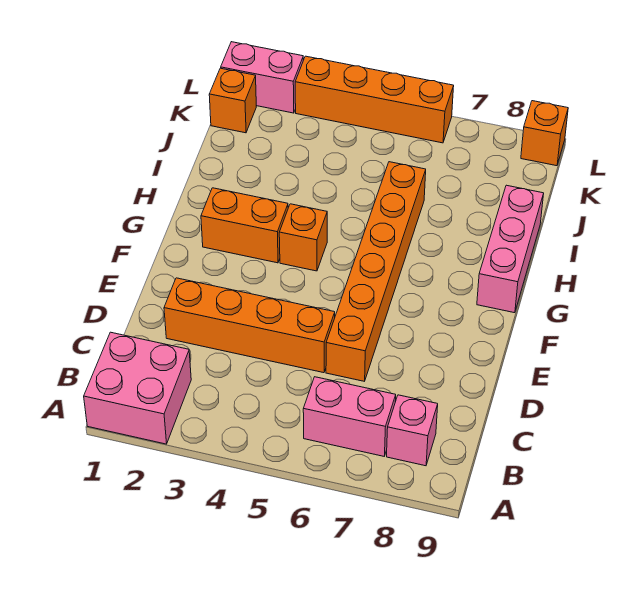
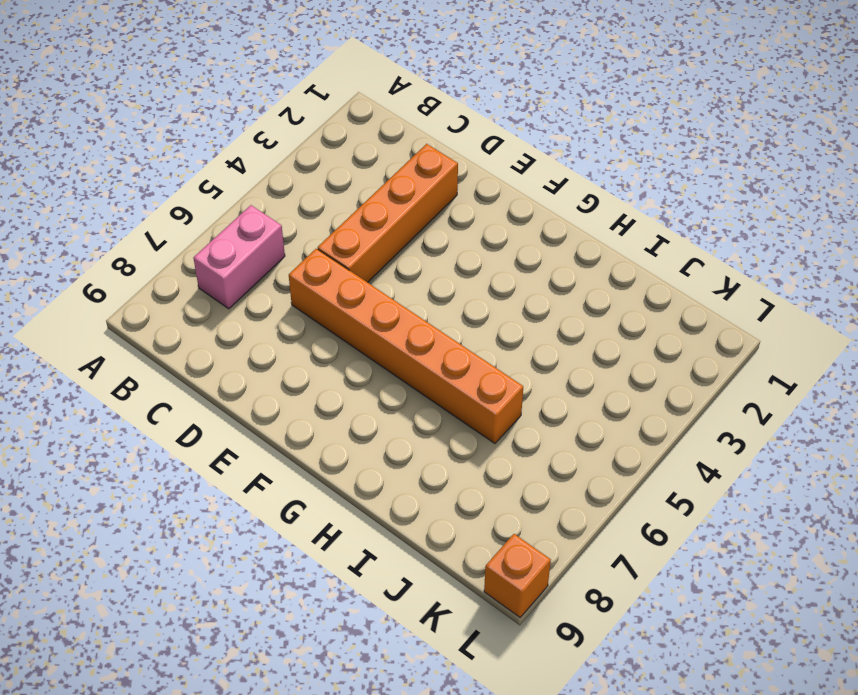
none -> pink brick A1:B2 level 1
none -> pink brick B8 level 1
none -> orange brick G2:G3 level 1

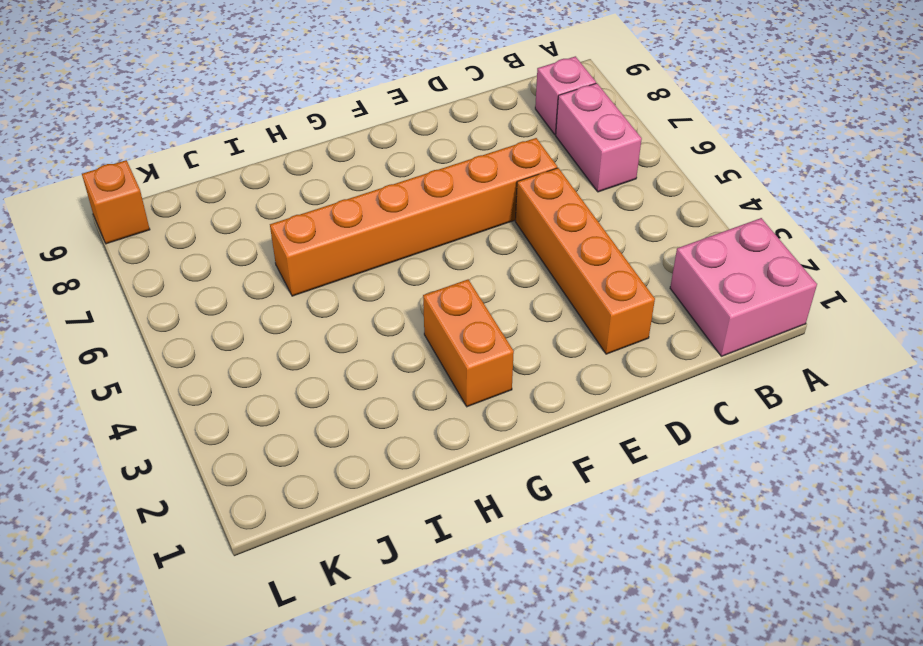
none -> orange brick G4 level 1
none -> pink brick G9:I9 level 1
none -> orange brick K1 level 1

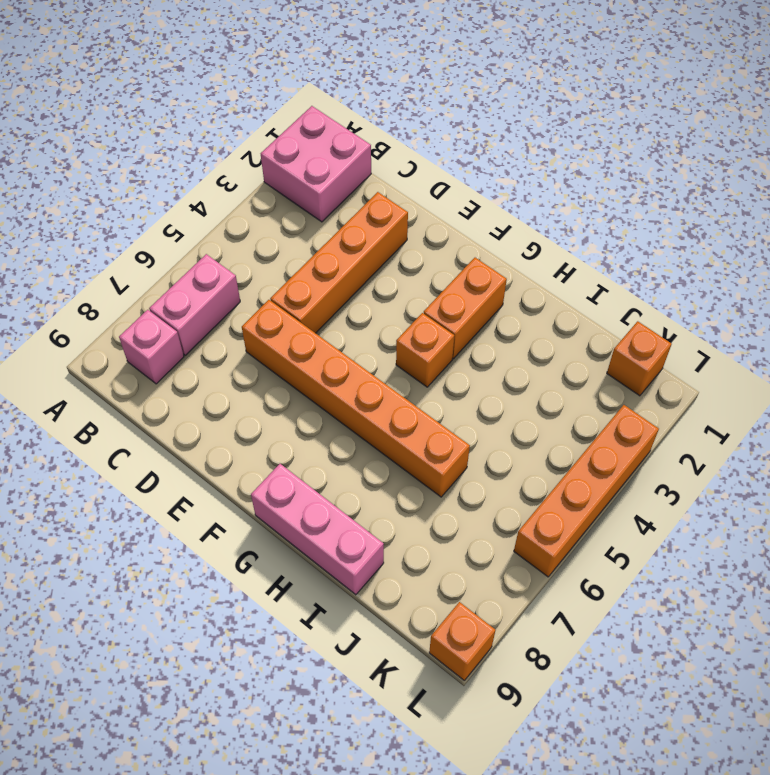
none -> pink brick L1:L2 level 1

